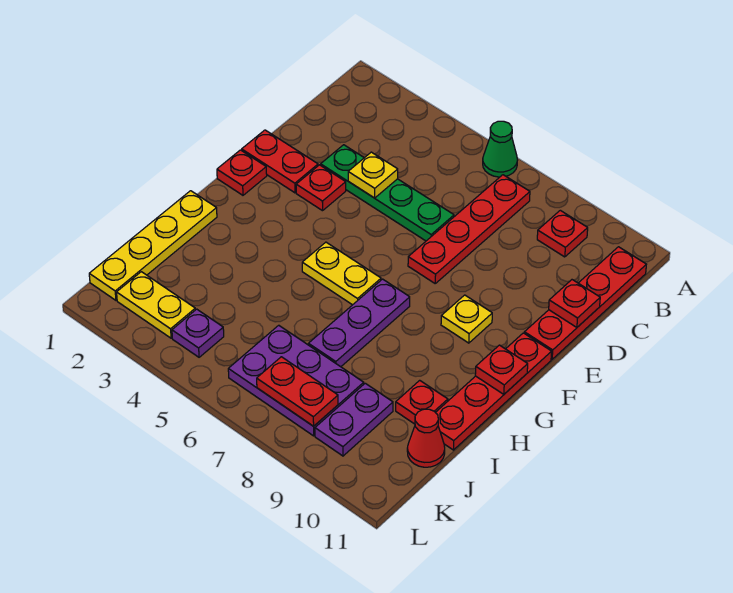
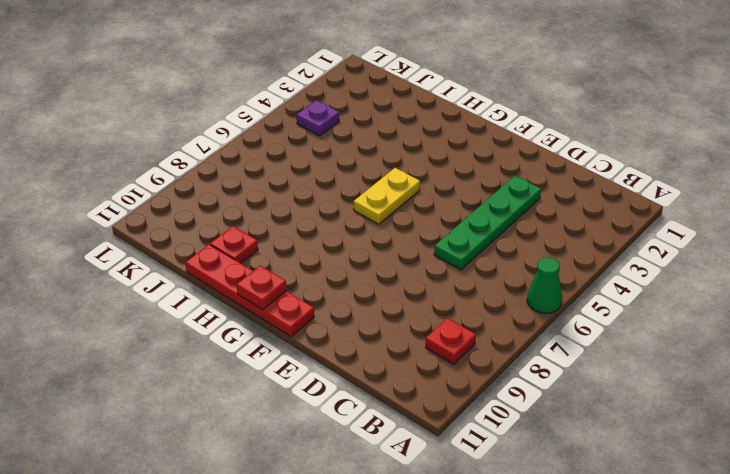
none -> red plate B7:E7 level 1
none -> red plate B11:E11 level 1
none -> red plate E1:E2 level 1

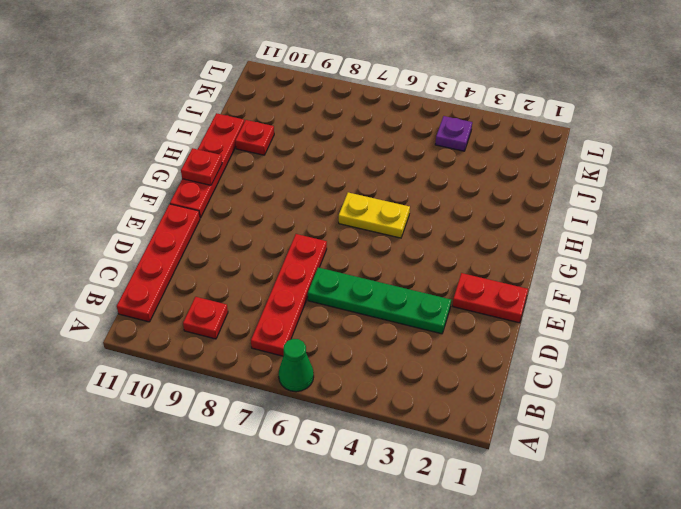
none -> red plate E3 level 1
none -> red plate F1 level 1
none -> yellow plate F9 level 1

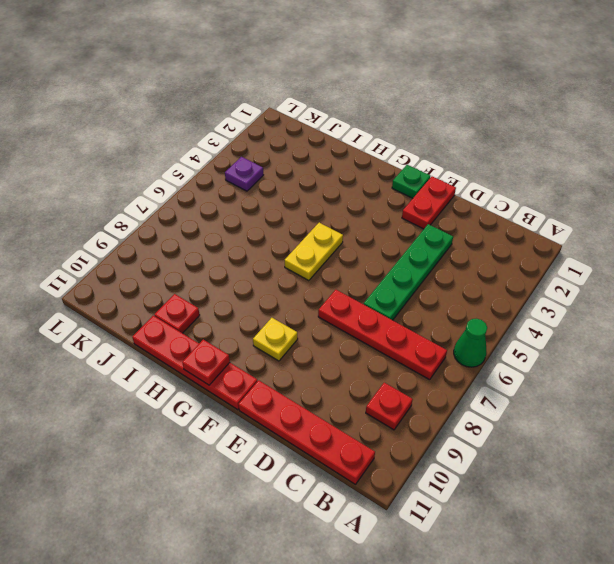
green plate F1 level 1 -> red plate F1 level 1
none -> red plate E3 level 1
none -> purple plate G7:I7 level 1
none -> yellow plate H1:K1 level 1

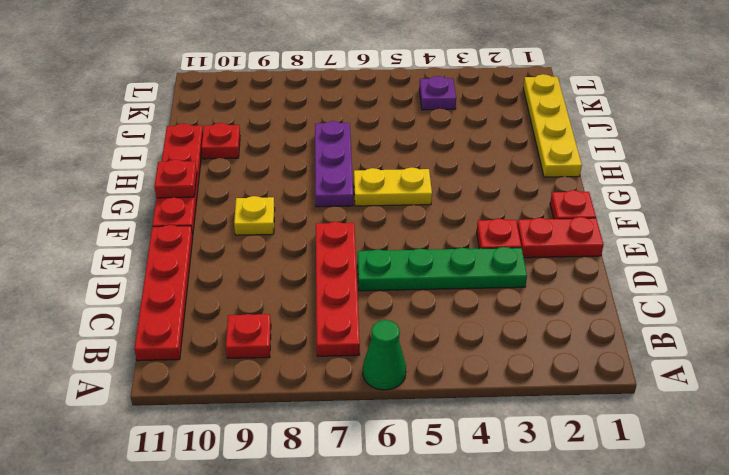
none -> purple plate J6:K8 level 1
none -> purple plate J9:K9 level 1
none -> red cone J11 level 1

